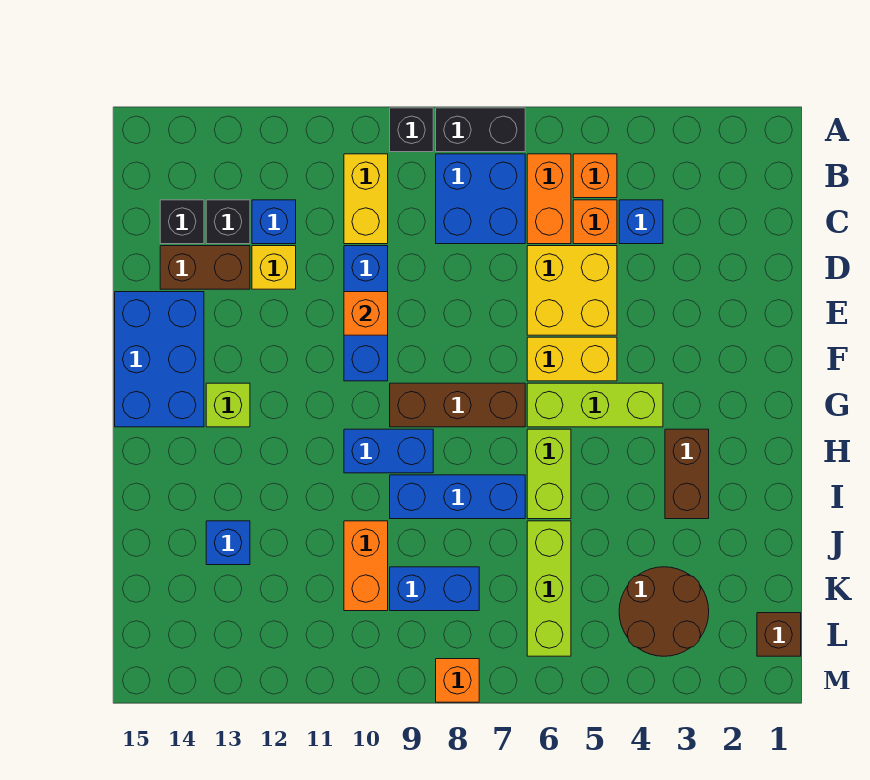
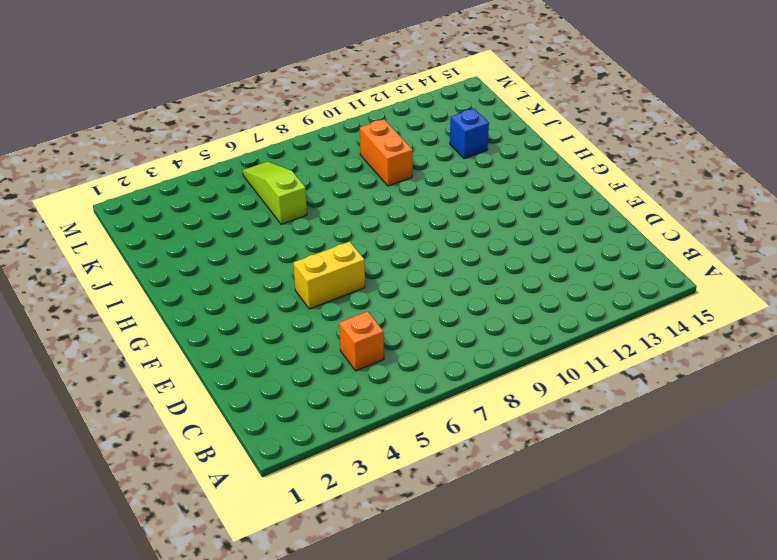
lime slope J6:L6 level 1 top J -> lime brick J6:L6 level 1
none -> black brick A7:A8 level 1
none -> black brick A9 level 1
none -> orange brick B5 level 1
none -> orange brick B6:C6 level 1

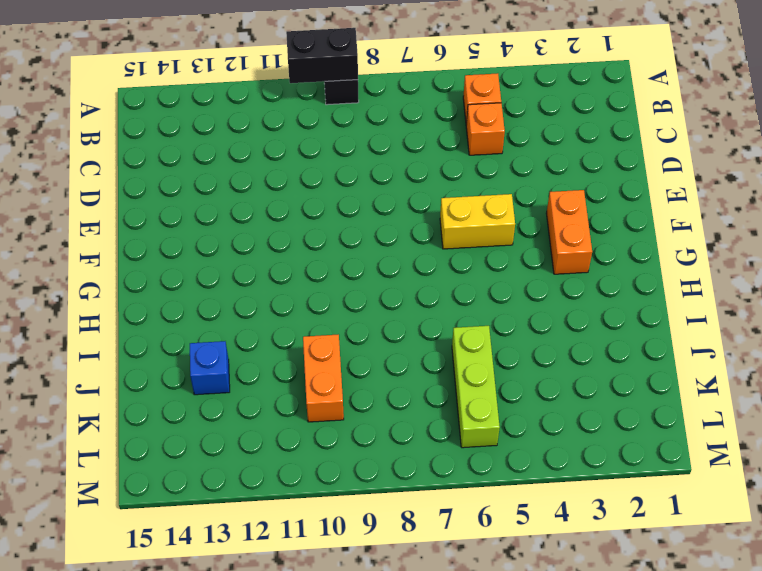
black brick A9:A10 level 2 -> black brick A7:A8 level 1
orange brick F3:G3 level 1 -> orange brick B6:C6 level 1
none -> blue brick B7:C8 level 1
none -> yellow brick B10:C10 level 1
none -> blue brick C4 level 1
none -> blue brick C12 level 1

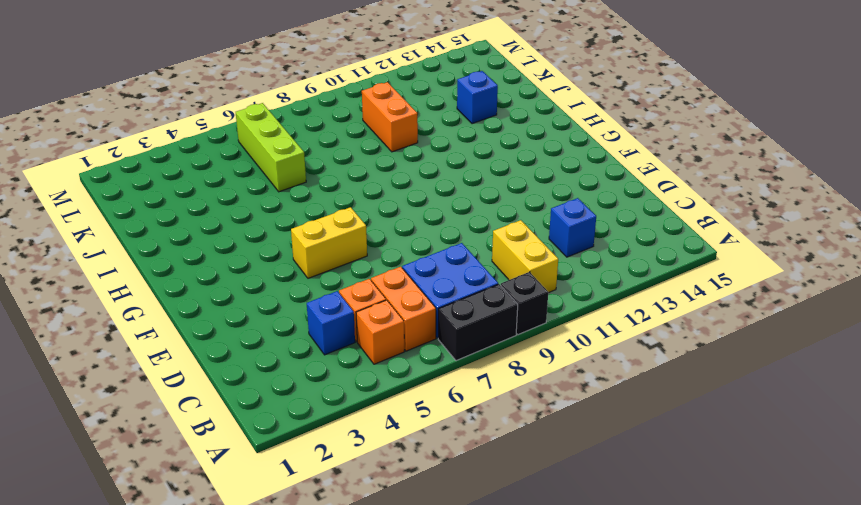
none -> black brick C13 level 1
none -> black brick C14 level 1
none -> yellow brick D5:E6 level 1
none -> blue brick D10:F10 level 1

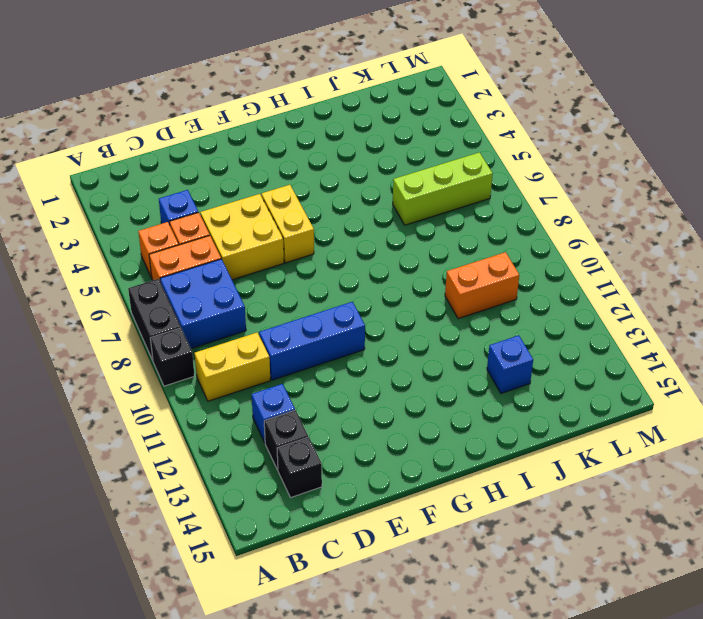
none -> yellow brick D12 level 1
none -> brown brick D13:D14 level 1
none -> blue brick E14:G15 level 1
none -> lime brick G4:G6 level 1

